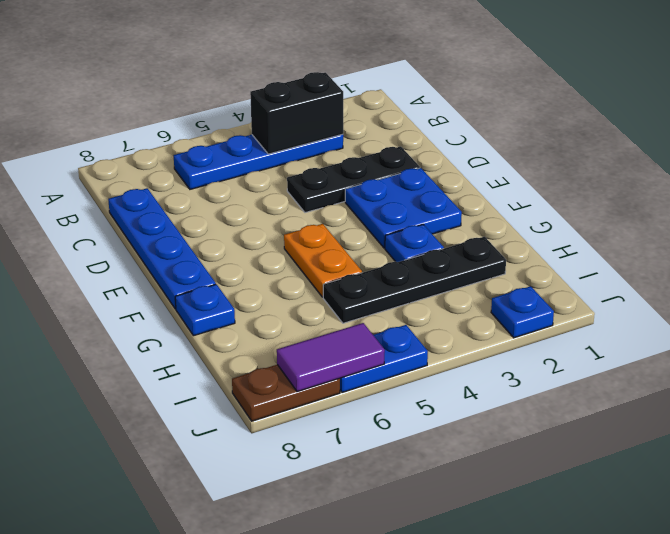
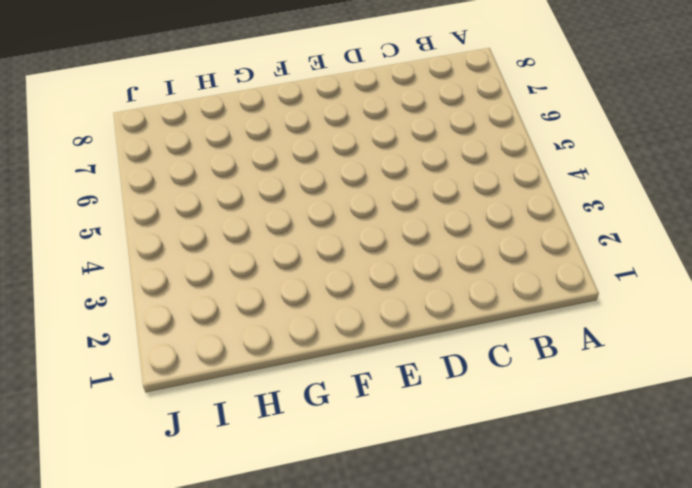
none -> blue plate B3:B6 level 1
none -> blue plate C8:F8 level 1
none -> black plate D2:D4 level 1

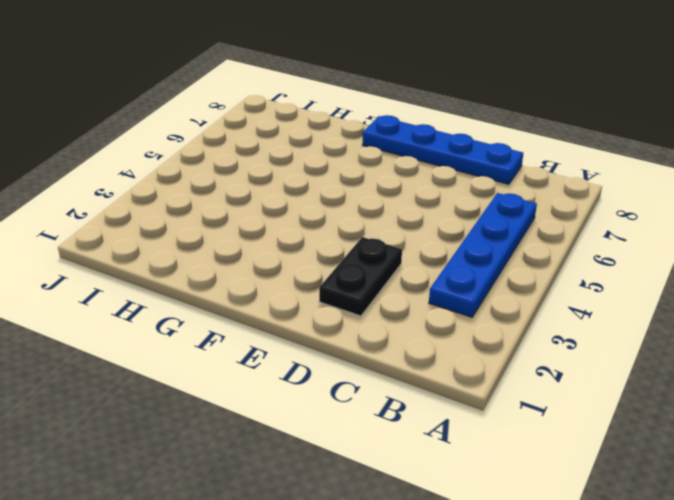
black plate D2:D3 level 1 -> black plate D2:D4 level 1
none -> blue plate E2:F3 level 1
none -> orange plate F5:G5 level 1
none -> blue plate G3 level 1

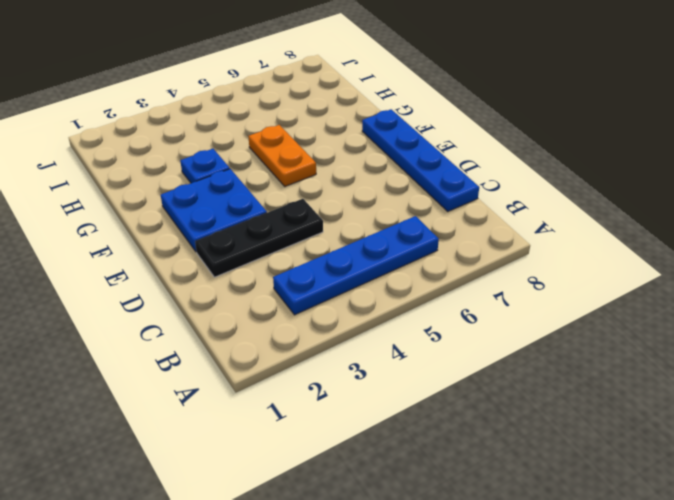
none -> blue plate G8 level 1
none -> black plate H2:H5 level 1
none -> blue plate J2 level 1

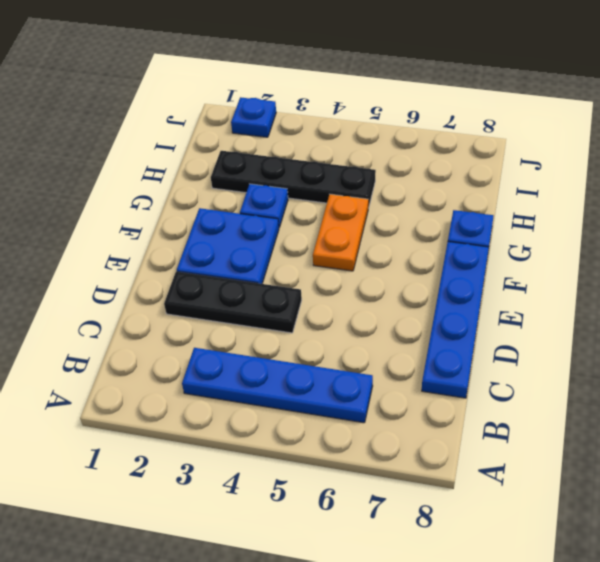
none -> blue plate J5:J6 level 1
none -> brown plate J7:J8 level 1
none -> black brick B3:B4 level 2

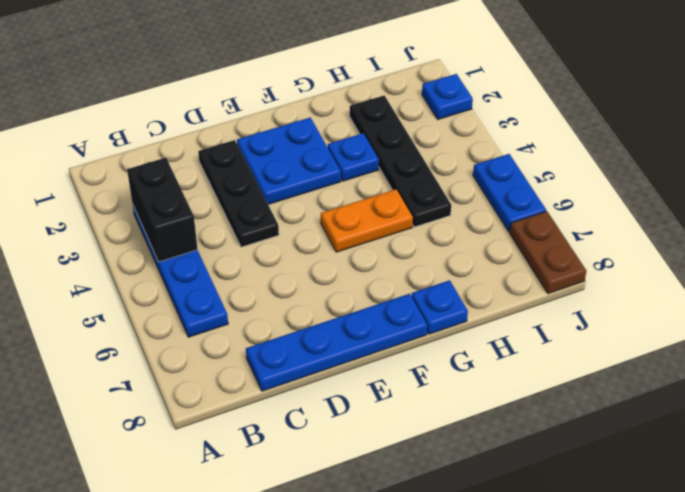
none -> purple tile J6:J7 level 2

